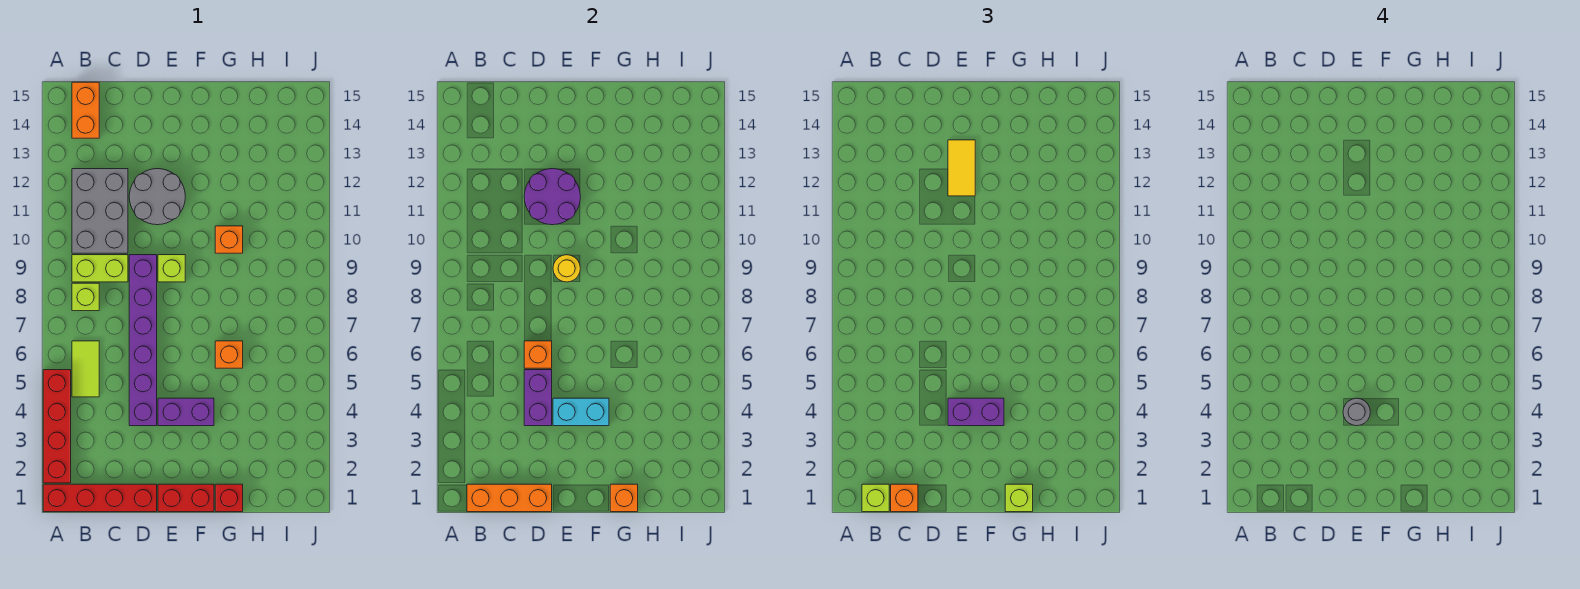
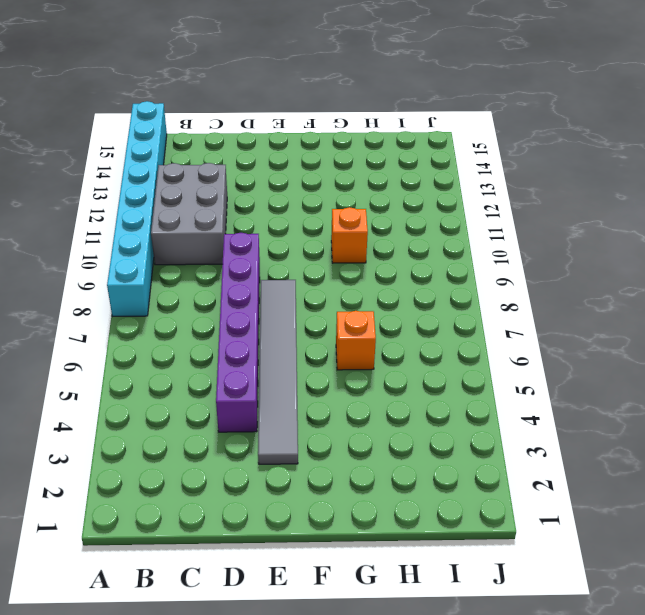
cyan brick A8:A15 level 1 -> none
grey tile E3:E8 level 1 -> purple brick E4:F4 level 1
none -> red brick A1:D1 level 1
none -> red brick A2:A5 level 1
none -> lime tile B5:B6 level 1

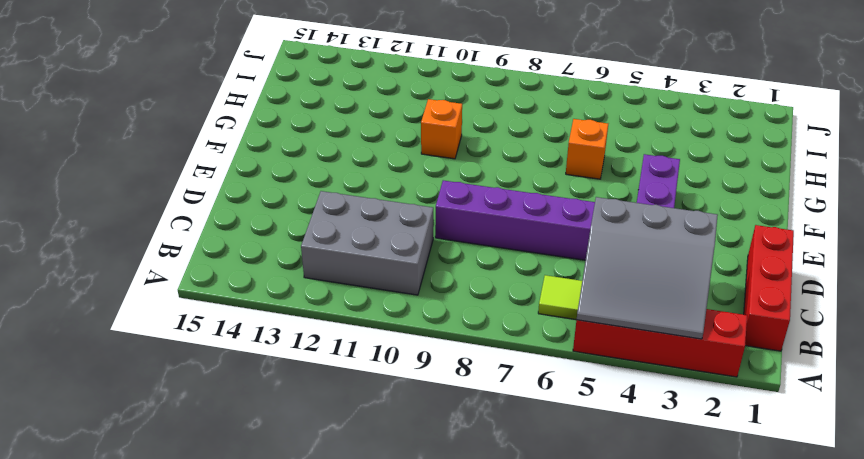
grey slope A3:C5 level 2 top C -> none
red brick B1:D1 level 1 -> red brick A1:D1 level 1
none -> lime brick B8 level 1
none -> lime brick B9:C9 level 1
none -> orange brick B14:B15 level 1

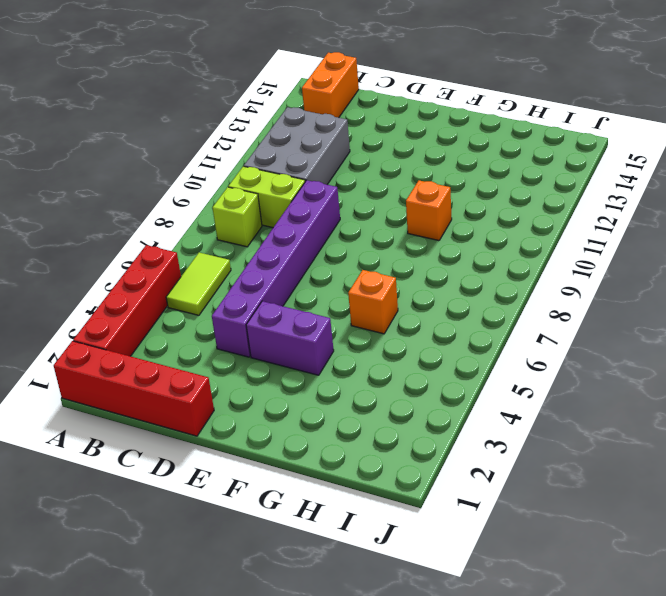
none -> grey round brick D11:E12 level 1
none -> red brick E1:F1 level 1
none -> lime brick E9 level 1

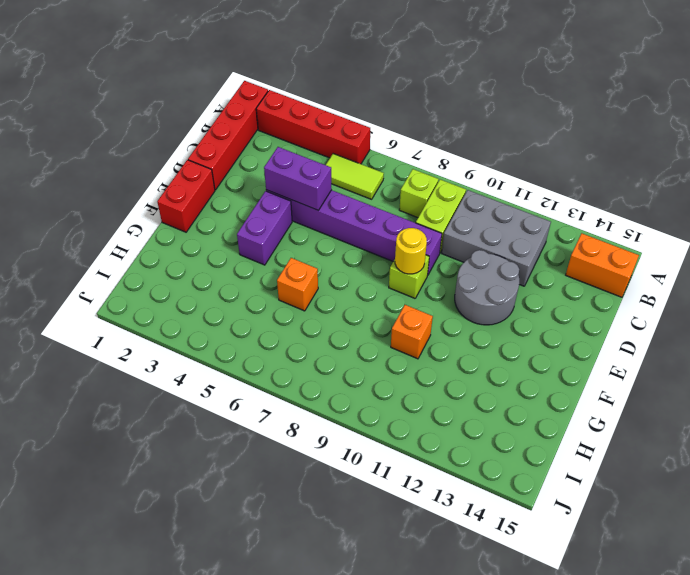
none -> red brick G1 level 1
none -> orange brick B1:D1 level 2
none -> orange brick D6 level 2

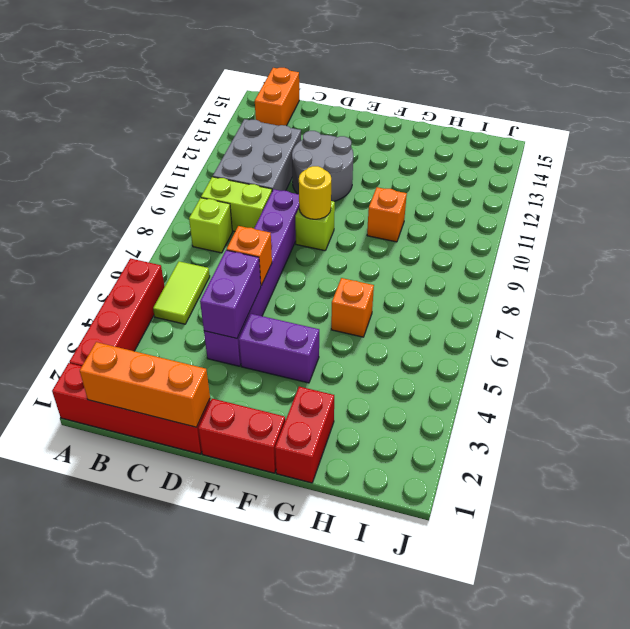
red brick G1:G2 level 1 -> red brick G1 level 1
none -> purple round brick D11:E12 level 2
none -> cyan brick E4:F4 level 2
none -> orange brick G1 level 2

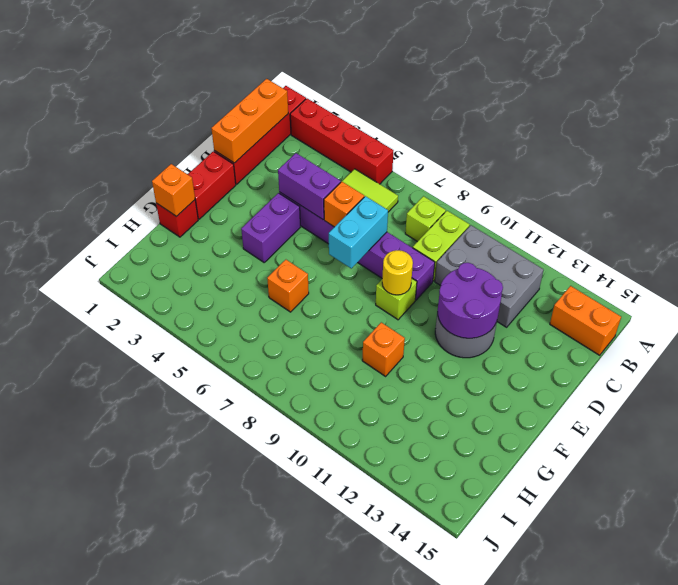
cyan brick D7:E7 level 2 -> cyan brick E4:F4 level 2
none -> lime brick B1 level 3
none -> orange brick C1 level 3
none -> purple brick E4:F4 level 3

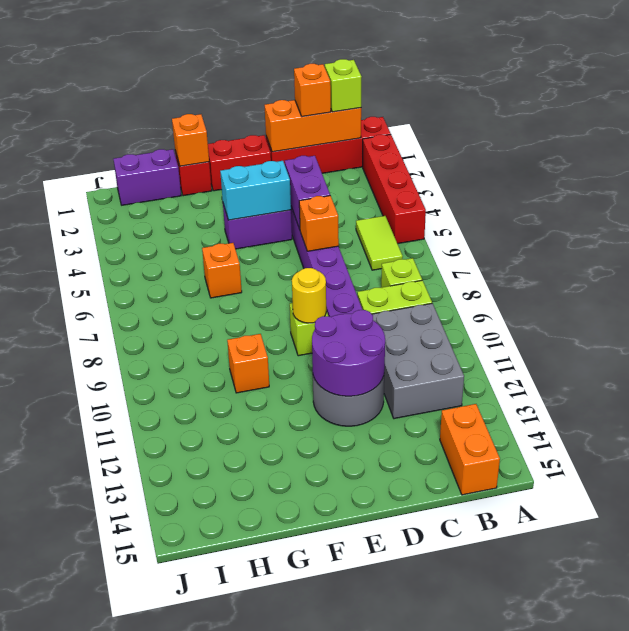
purple brick H1:I1 level 1 -> purple brick E4:F4 level 3
none -> yellow tile E12:E13 level 3
none -> lime brick G1 level 3
none -> grey round brick E4 level 4

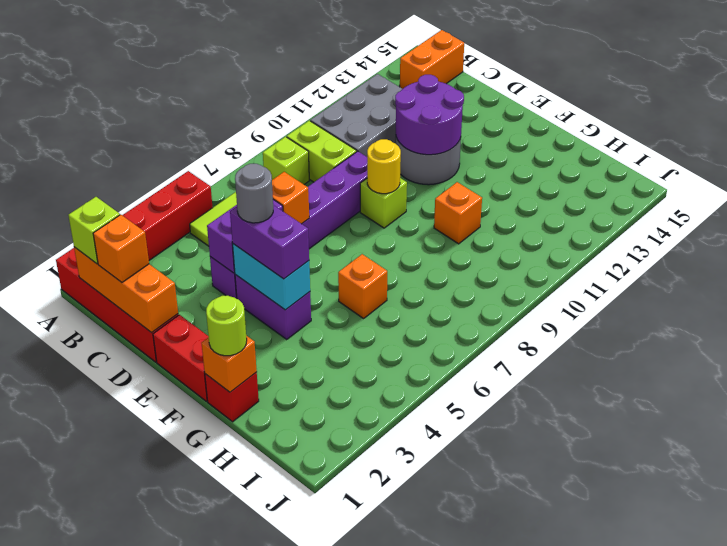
lime round brick G1 level 3 -> lime brick G1 level 3
none -> yellow tile E12:E13 level 3

